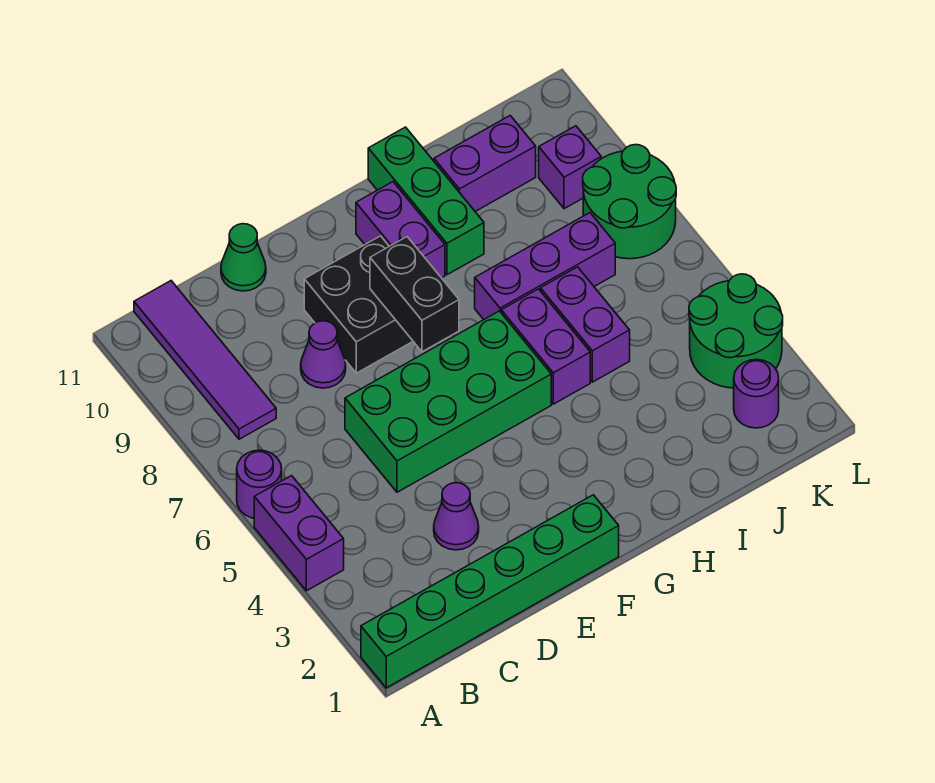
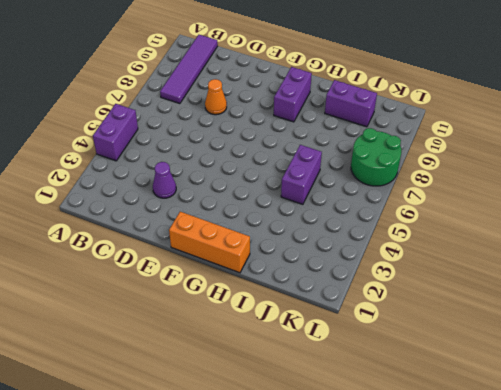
orange cone D8 level 1 -> purple cone D8 level 1
orange brick F1:H1 level 1 -> green brick A1:F1 level 1
none -> purple round brick A6 level 1
none -> green brick D5:G6 level 1
none -> green cone D11 level 1

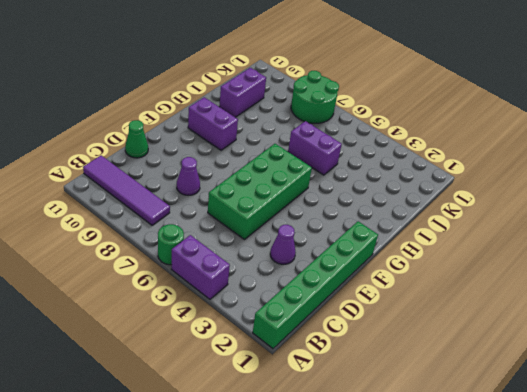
green round brick A6 level 1 -> purple round brick A6 level 1
none -> black brick E8:F9 level 1
none -> purple brick H5:H6 level 1
none -> purple brick H7:J7 level 1

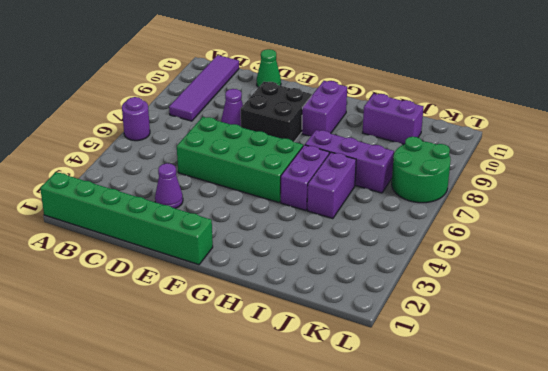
none -> purple brick A4:A5 level 1
none -> green brick H9:H11 level 1
none -> purple round brick K2 level 1

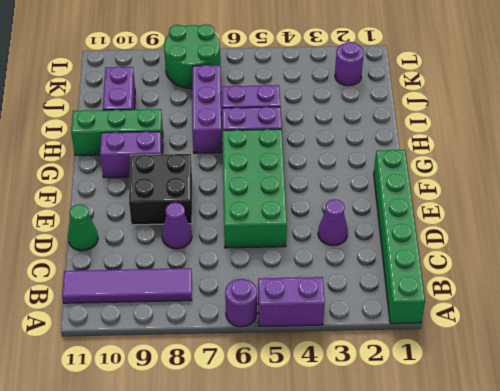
none -> green round brick K3:L4 level 1
none -> purple brick K9 level 1
none -> black brick F7:F8 level 2

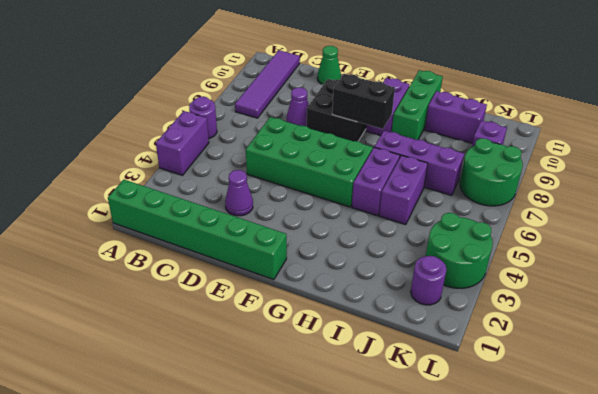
black brick F8:G8 level 2 -> black brick F7:F8 level 2

